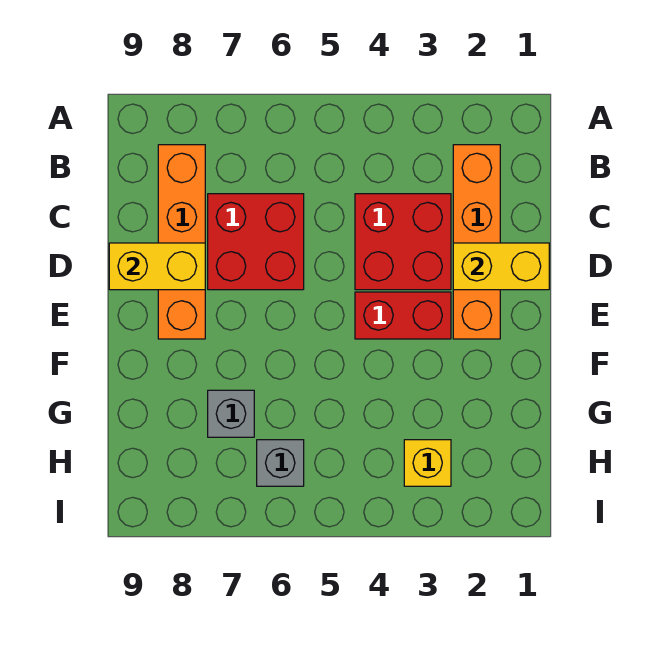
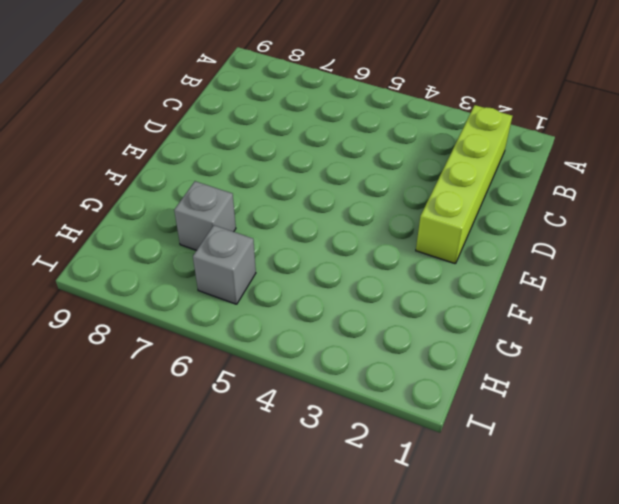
lime brick B2:E2 level 1 -> orange brick B2:E2 level 1
none -> orange brick B8:E8 level 1
none -> red brick C3:D4 level 1

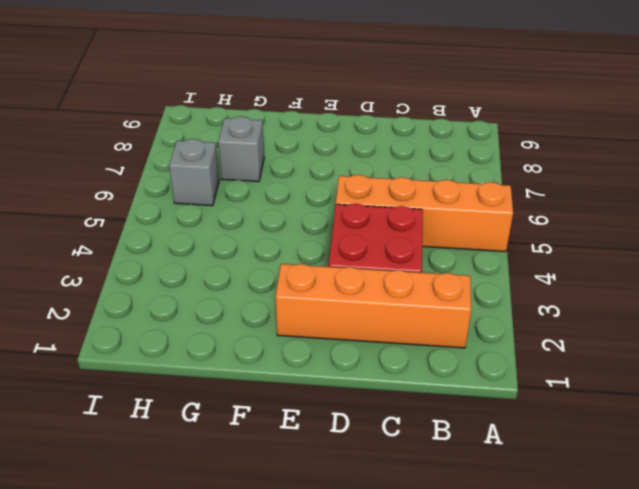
orange brick A5:D5 level 1 -> orange brick B8:E8 level 1
none -> red brick C6:D7 level 1
none -> red brick E3:E4 level 1

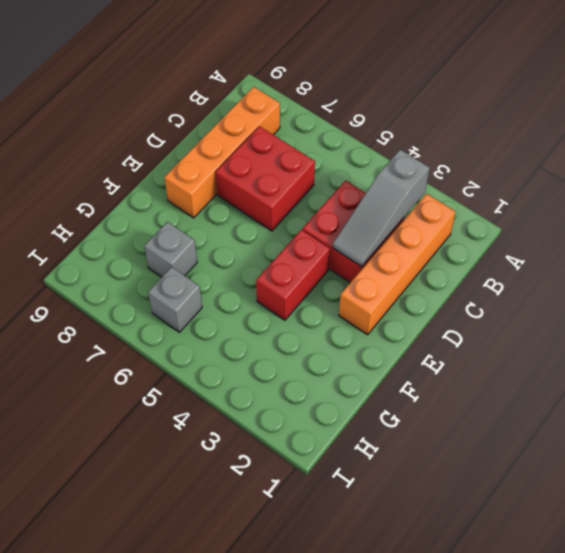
grey slope B3:D3 level 2 top B -> none
red brick E4:F4 level 1 -> red brick E3:E4 level 1
none -> yellow brick H3 level 1
none -> yellow brick D1:D2 level 2

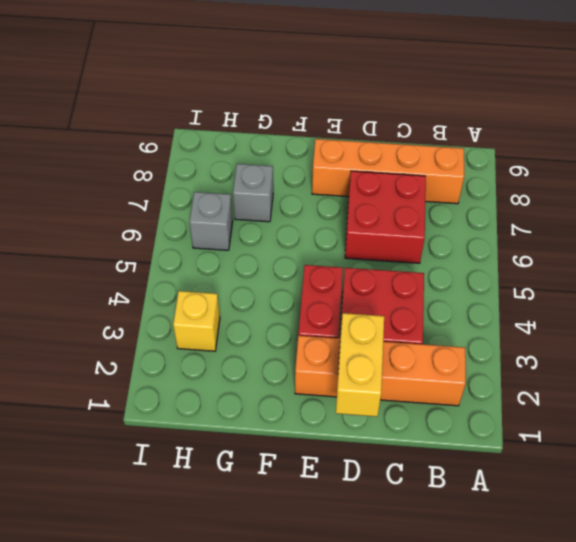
none -> yellow brick D8:D9 level 2

